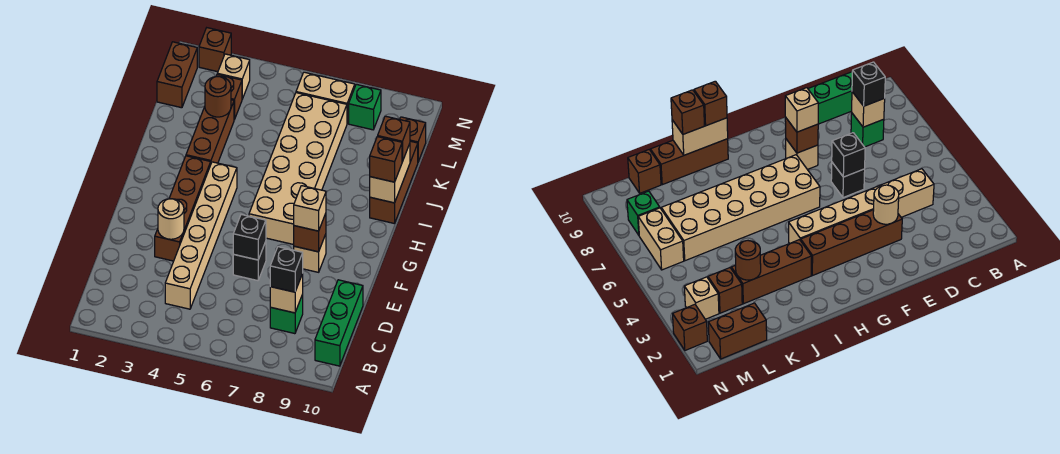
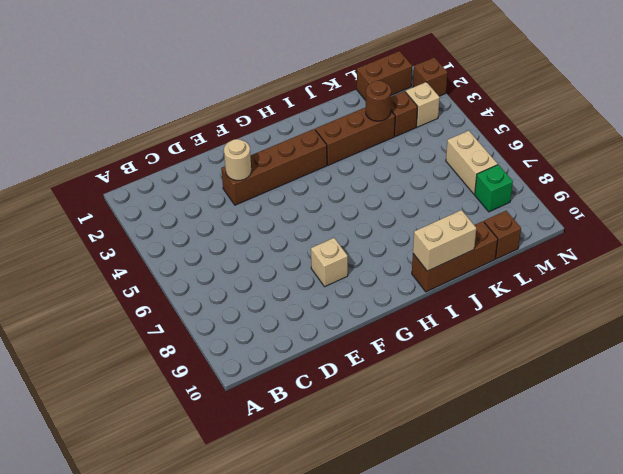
none -> green brick B10:D10 level 1
none -> tan brick C4:H4 level 1
none -> green brick C8 level 1

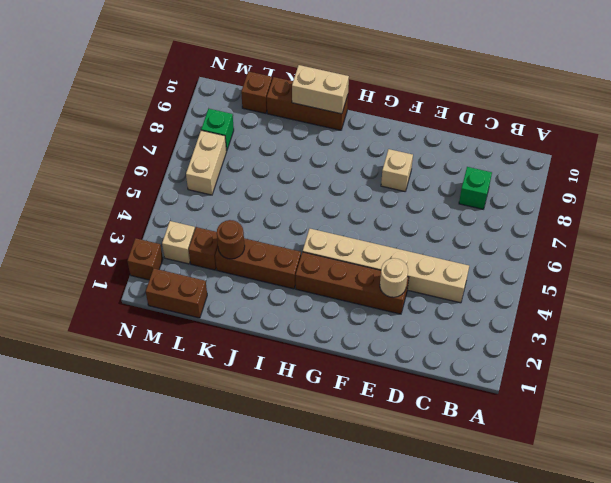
none -> green brick B10:D10 level 1
none -> black brick E6 level 1
none -> tan brick G6:L7 level 1

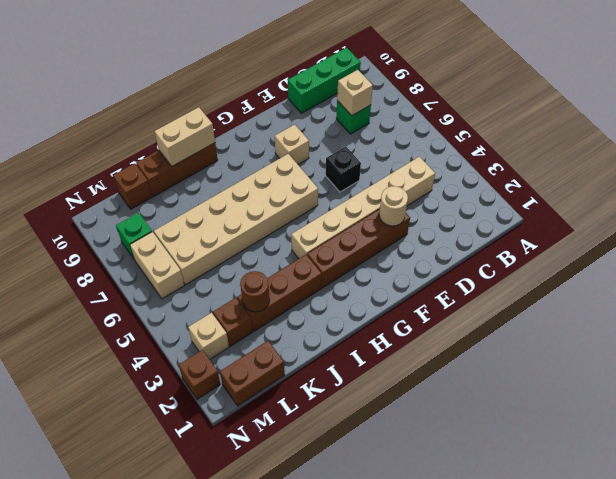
none -> black brick E6 level 2
none -> brown brick F8 level 2
none -> black brick C8 level 3

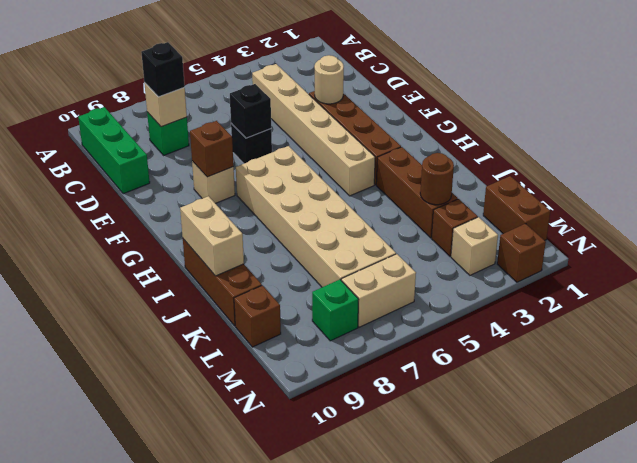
none -> tan brick F8 level 3
none -> brown brick I10 level 3
none -> brown brick J10 level 3

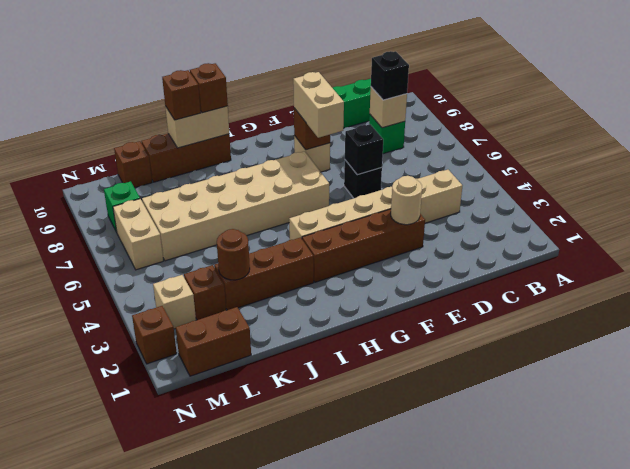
tan brick F7:F8 level 3 -> tan brick F8 level 3

